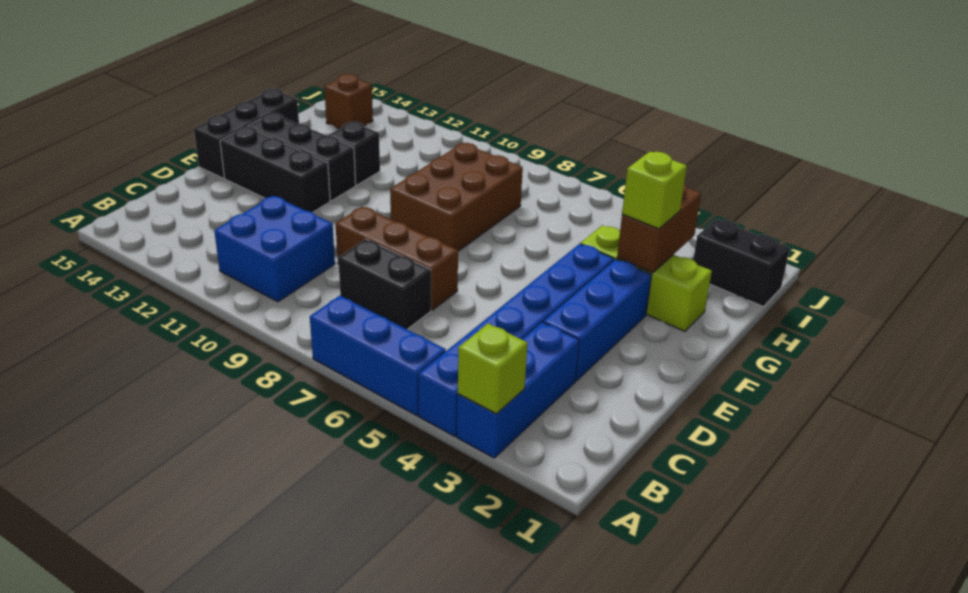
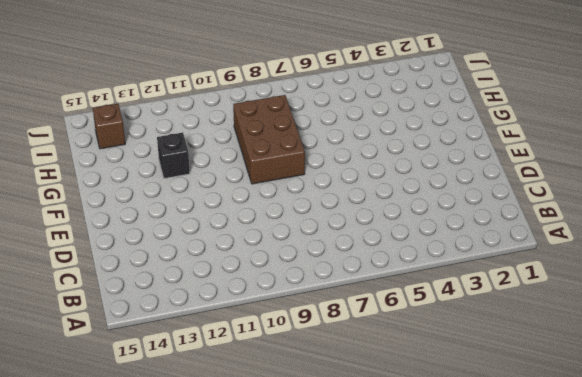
none -> blue brick A3:C3 level 1
none -> blue brick A4:F4 level 1
none -> blue brick A5:A7 level 1

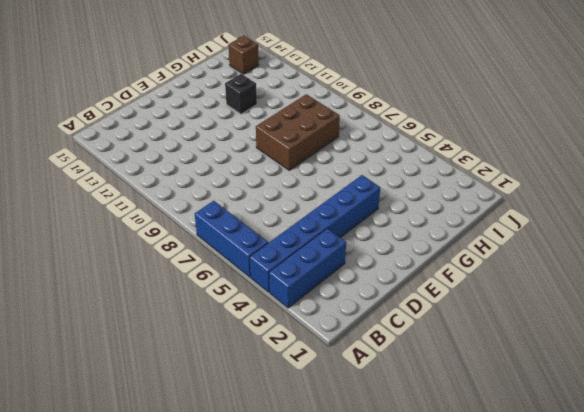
none -> blue brick B10:C11 level 1
none -> black brick C7:C8 level 1
none -> blue brick D3:F3 level 1

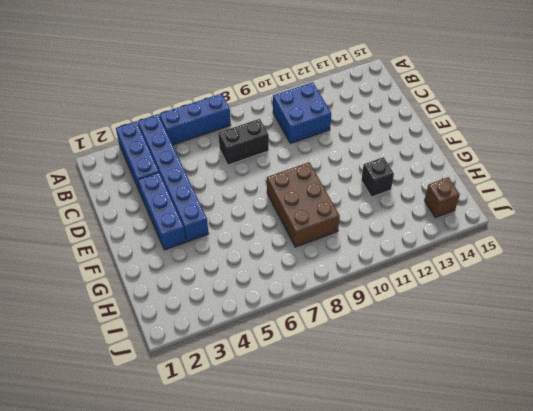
none -> brown brick D7:D9 level 1
none -> black brick E12:E14 level 1
none -> black brick E15:G15 level 1

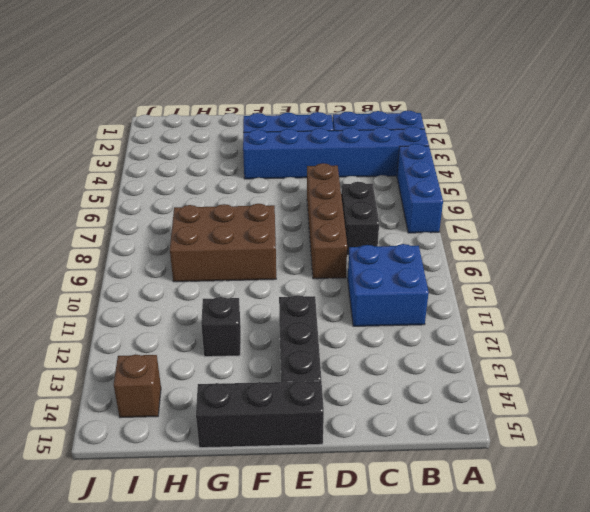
brown brick D6:D9 level 1 -> brown brick D7:D9 level 1
none -> black brick F12:F14 level 1
none -> lime brick G2:G4 level 1
none -> black brick I1:I2 level 1

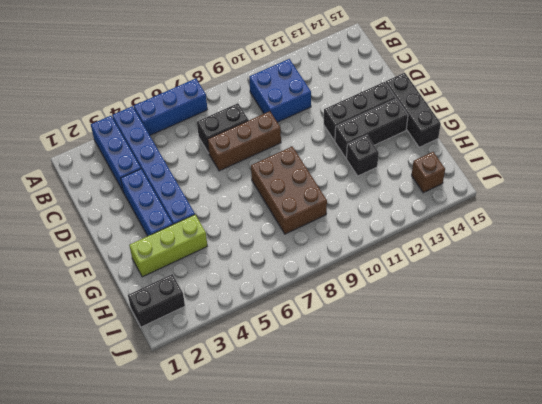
none -> lime brick A3 level 2
none -> brown brick G3:H3 level 2
none -> lime brick G3 level 3

